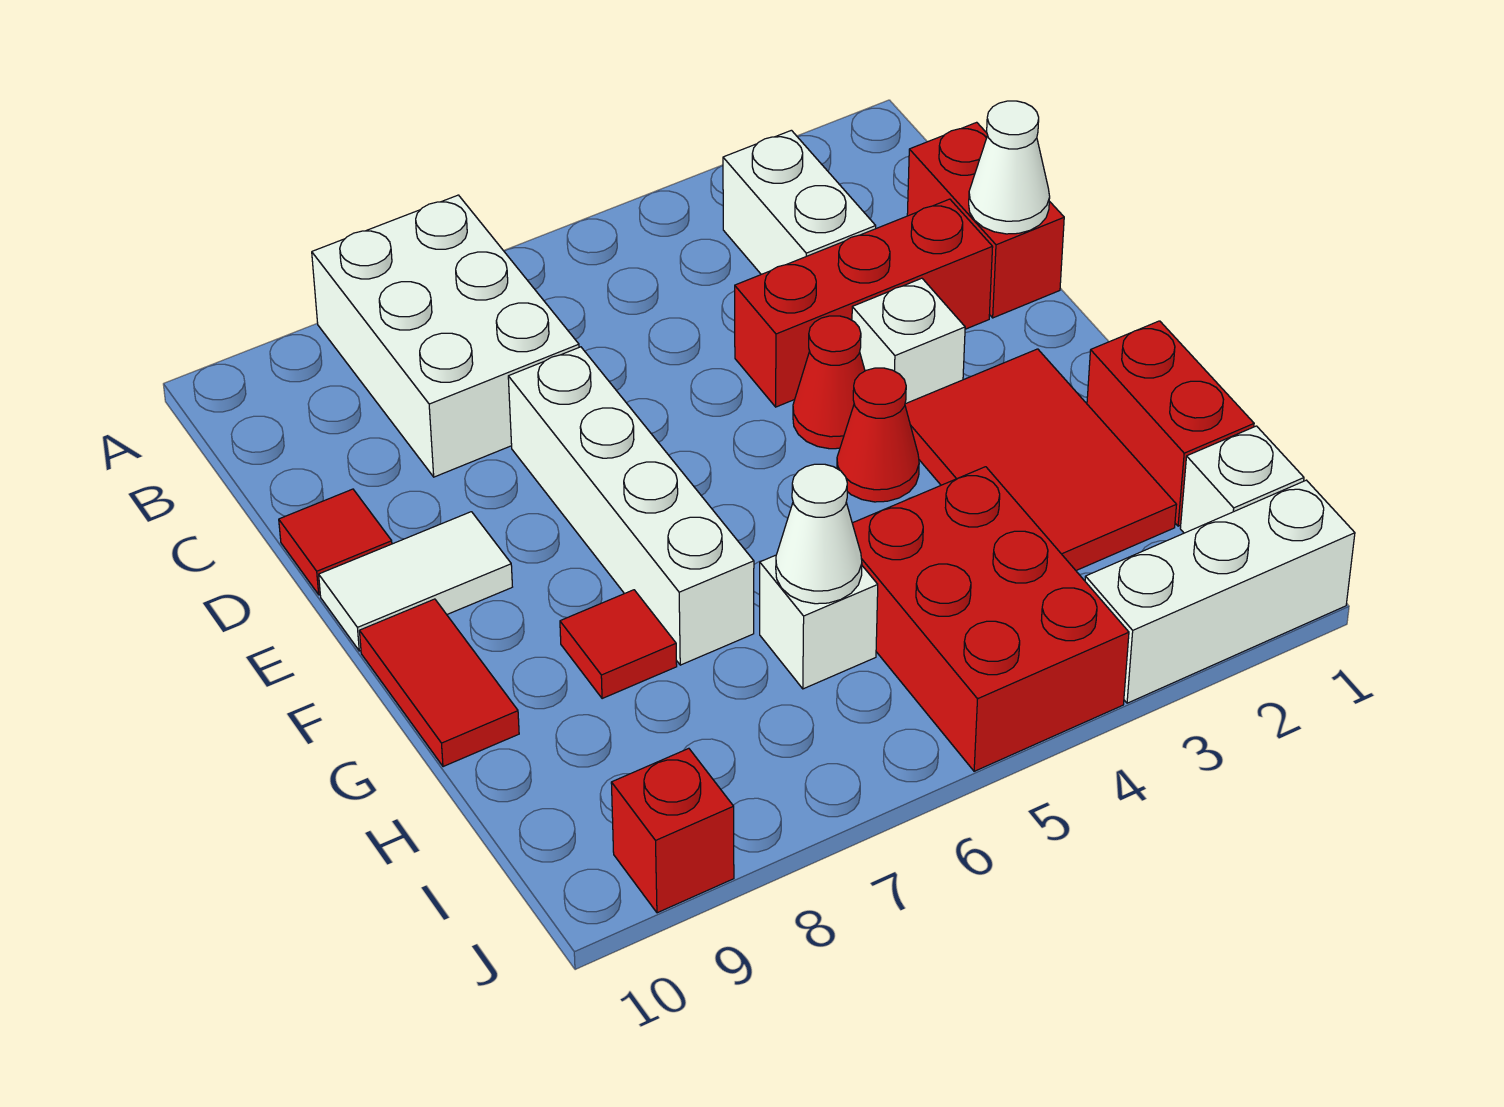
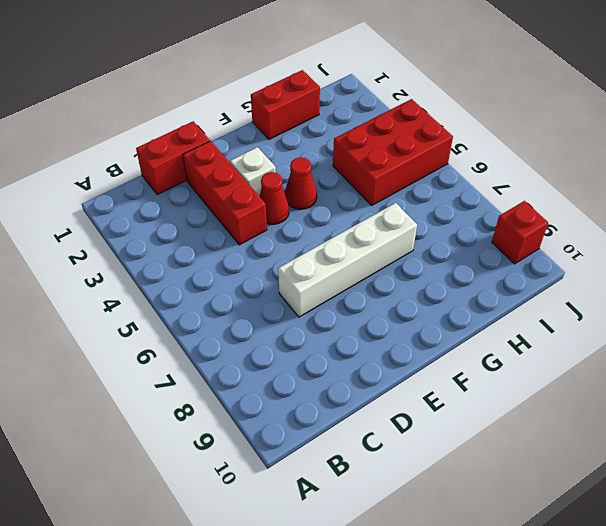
none -> white brick A7:C8 level 1
none -> white brick B3:C3 level 1
none -> red tile D10 level 1

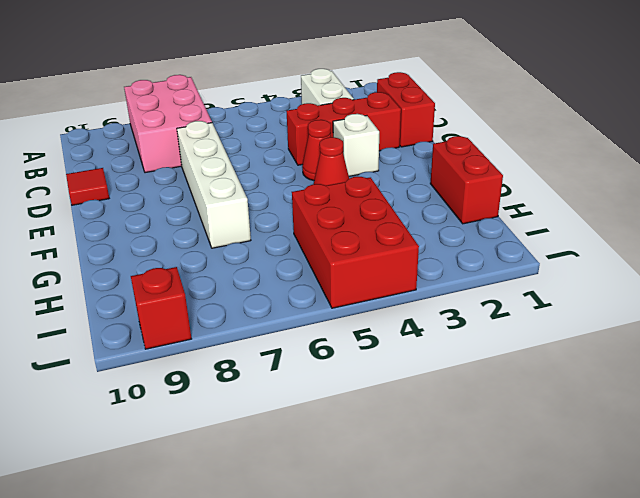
pink brick A7:C8 level 1 -> white brick A7:C8 level 1
none -> white tile E9:E10 level 1
none -> red tile F2:H3 level 1
none -> red tile F10:G10 level 1

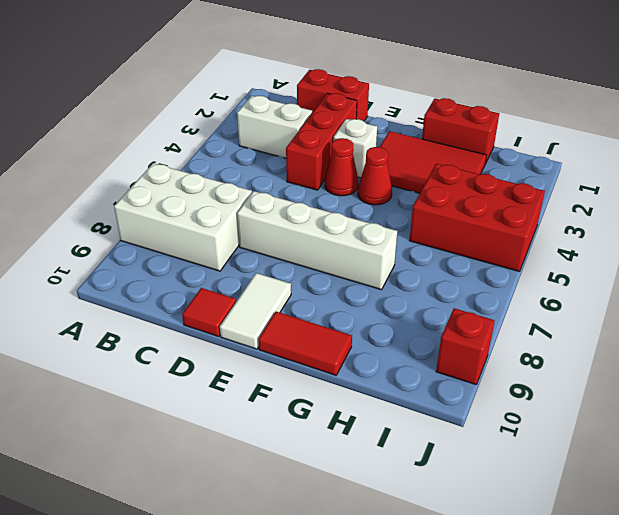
none -> red tile G8 level 1
none -> white brick H6 level 1
none -> white brick I1 level 1

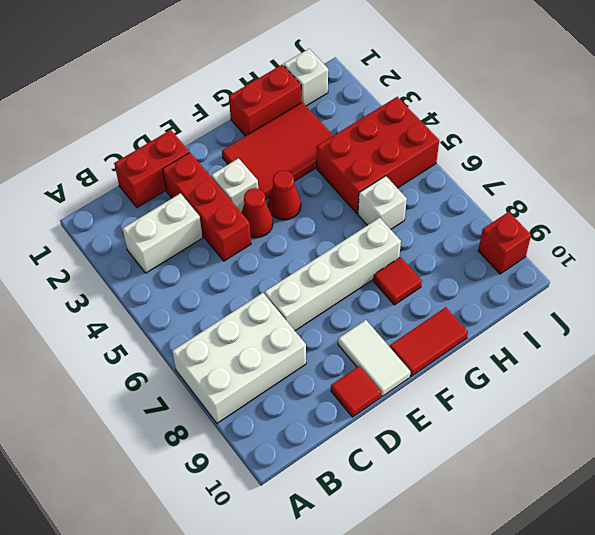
none -> white brick J1:J3 level 1
none -> white cone D1 level 2
none -> white cone H6 level 2

